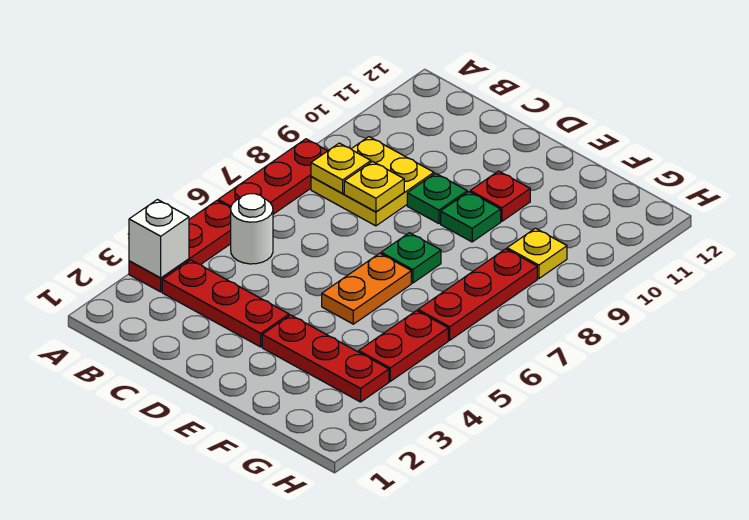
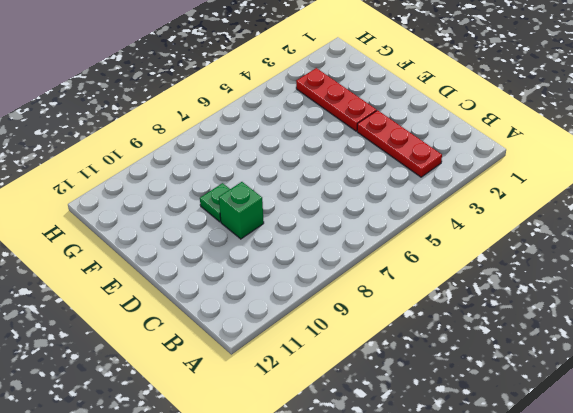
green brick D9 level 1 -> green plate D9 level 1
none -> red plate A3:A5 level 1
none -> red plate A6:A8 level 1
none -> white round brick B5 level 1

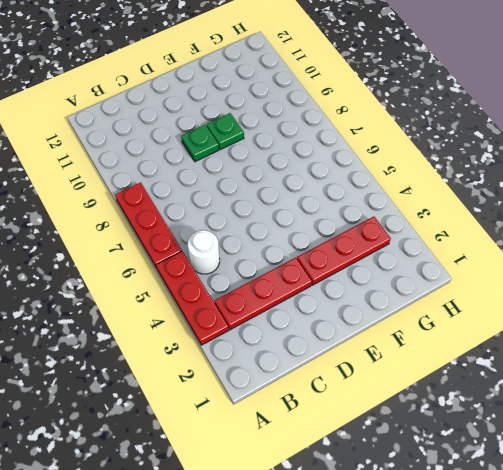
none -> yellow plate B8:C9 level 1
none -> orange plate E5:E6 level 1
none -> green plate E7 level 1

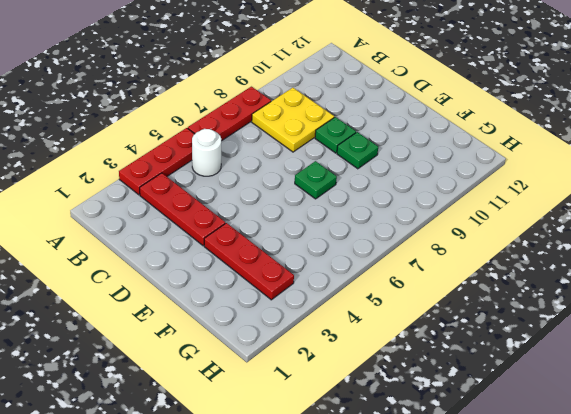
none -> orange plate E5:E6 level 1
none -> red plate E10 level 1
none -> red plate G4:G5 level 1

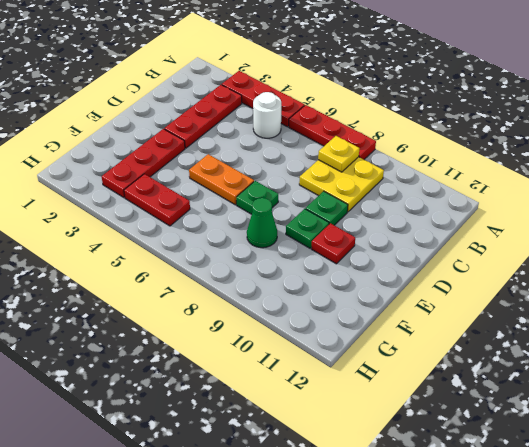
green cone F8 level 1 -> none
none -> red plate G6:G8 level 1
none -> yellow plate G9 level 1
none -> white brick A3 level 2

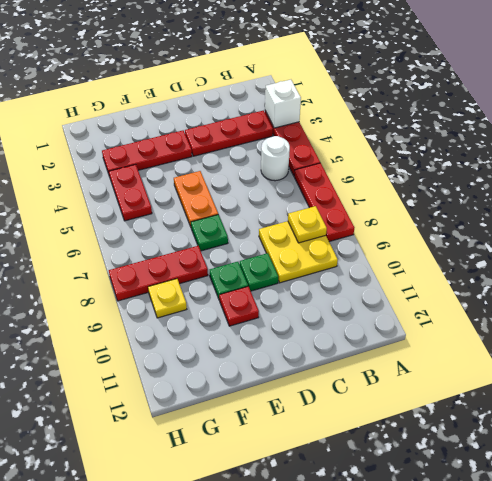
red plate F8:H8 level 1 -> red plate G6:G8 level 1
none -> yellow plate C8 level 2

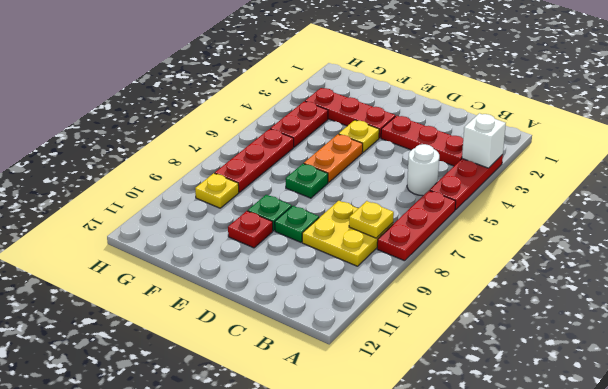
yellow plate E4 level 1 -> yellow plate C8 level 2

